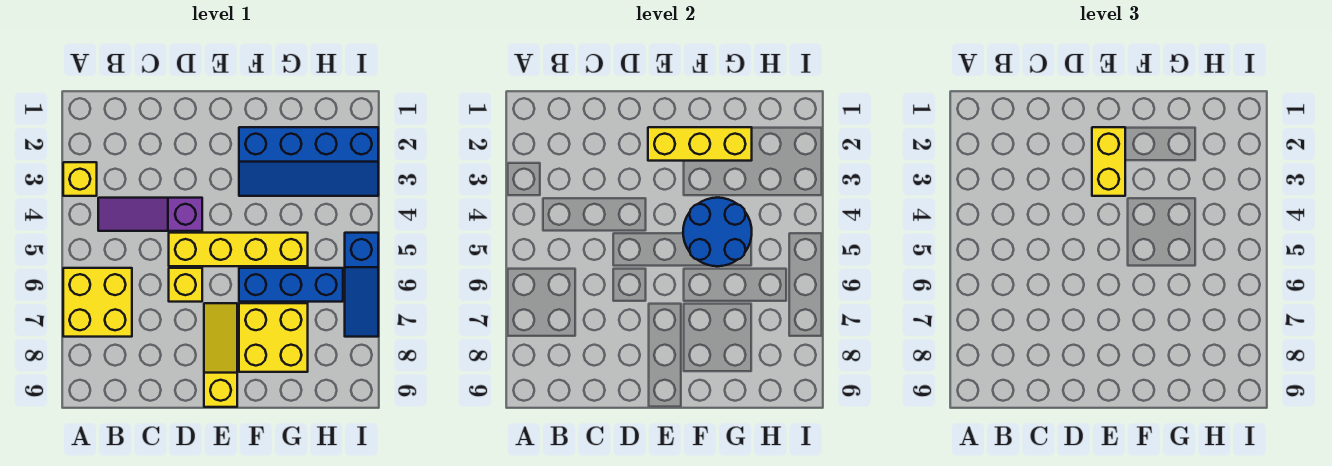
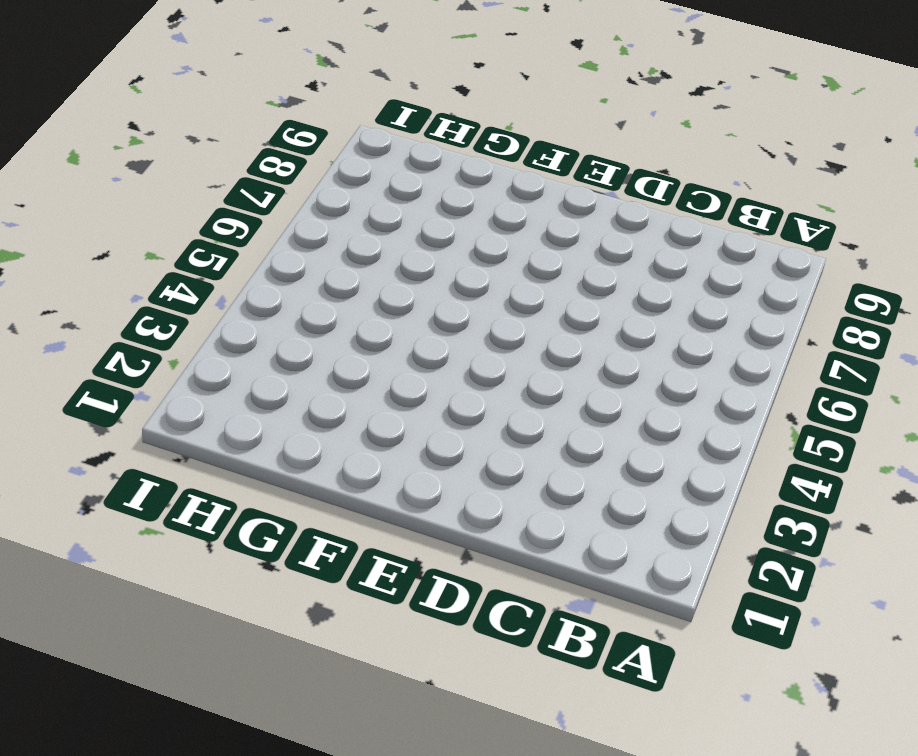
none -> yellow brick A3 level 1
none -> yellow brick A6:B7 level 1
none -> purple slope B4:D4 level 1 top D

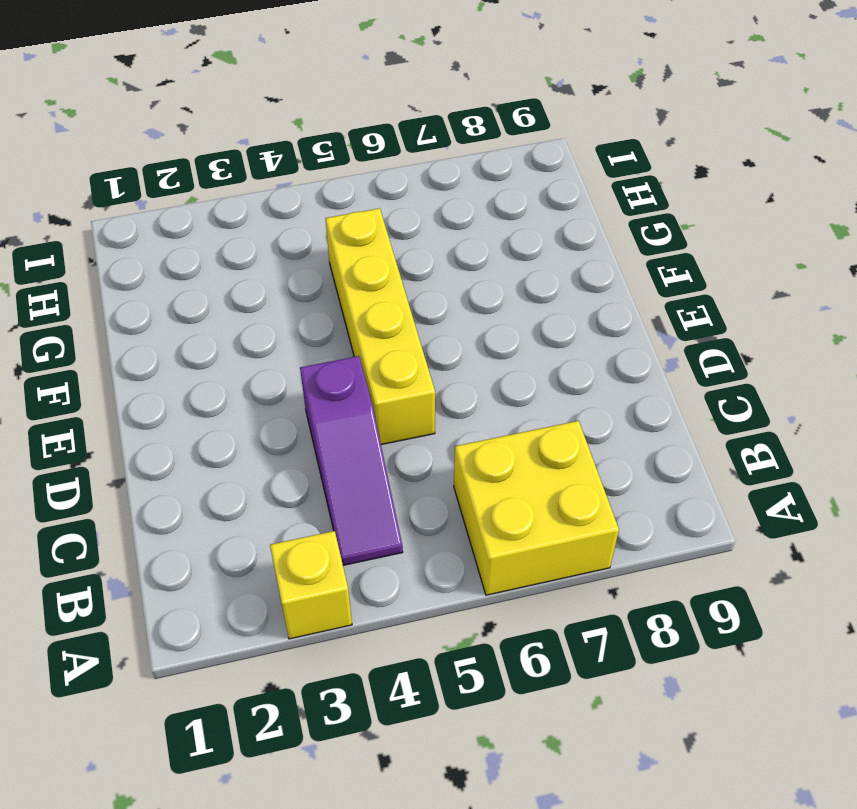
none -> yellow brick D6 level 1
none -> yellow slope E7:E9 level 1 top 9
none -> blue slope F2:I3 level 1 top 2

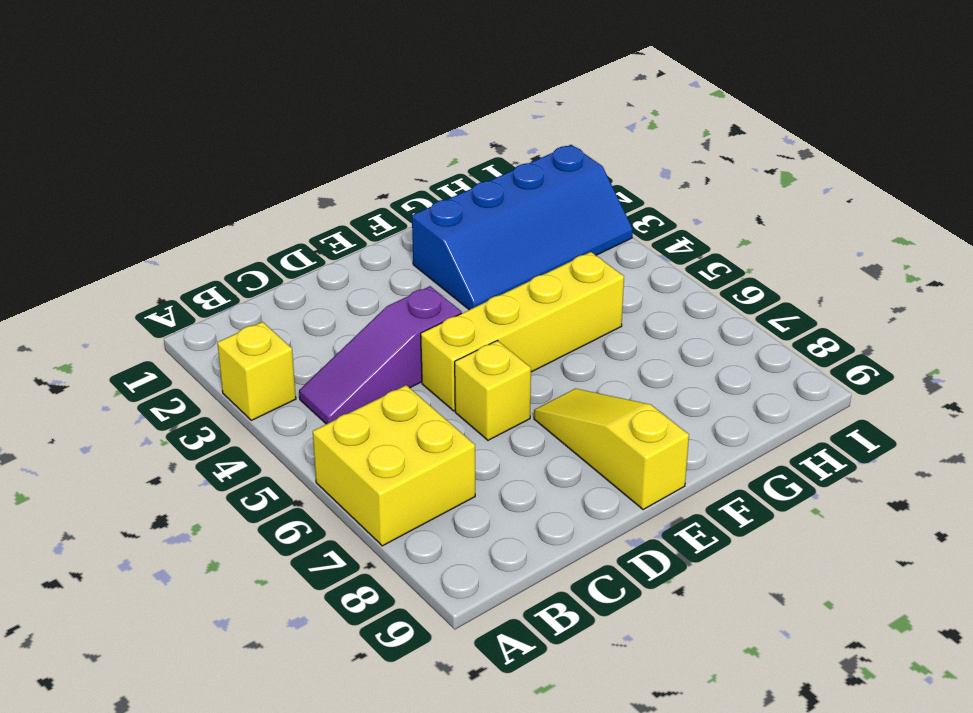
none -> blue brick F6:H6 level 1
none -> yellow brick F7:G8 level 1
none -> blue slope I5:I7 level 1 top 5

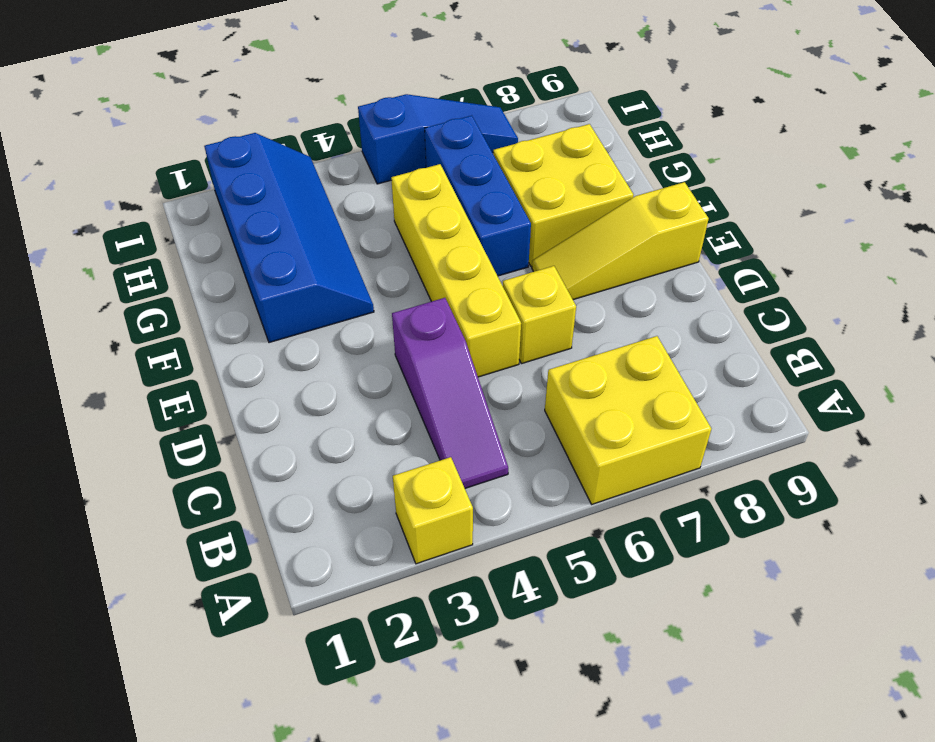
none -> yellow brick E2:G2 level 2
none -> blue round brick F4:G5 level 2
none -> yellow brick E2:E3 level 3

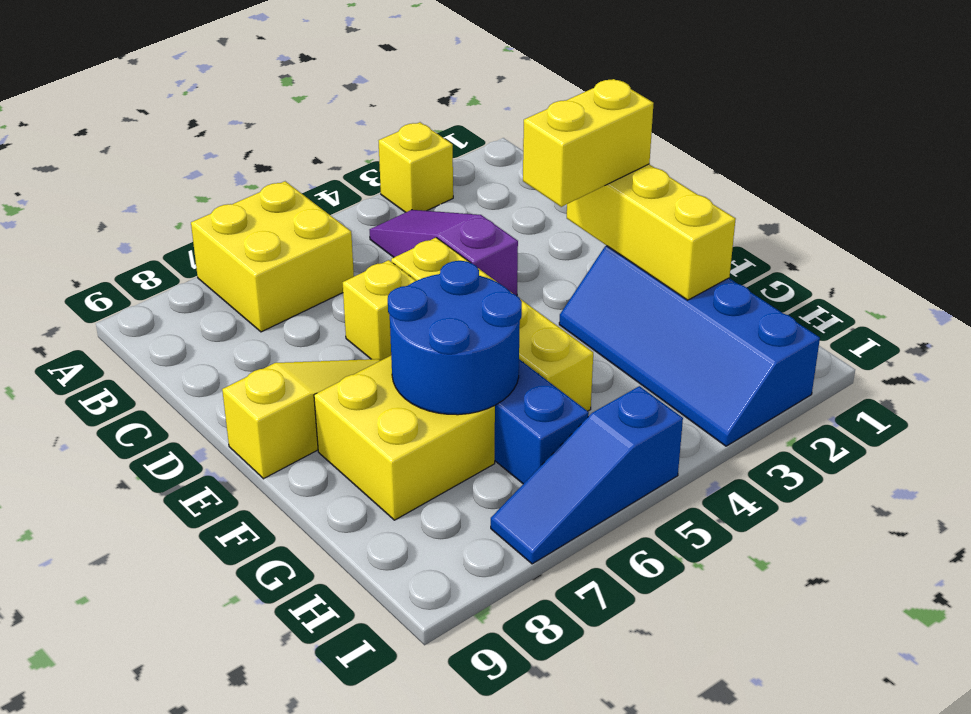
blue round brick F6:G7 level 2 -> blue round brick F4:G5 level 2

